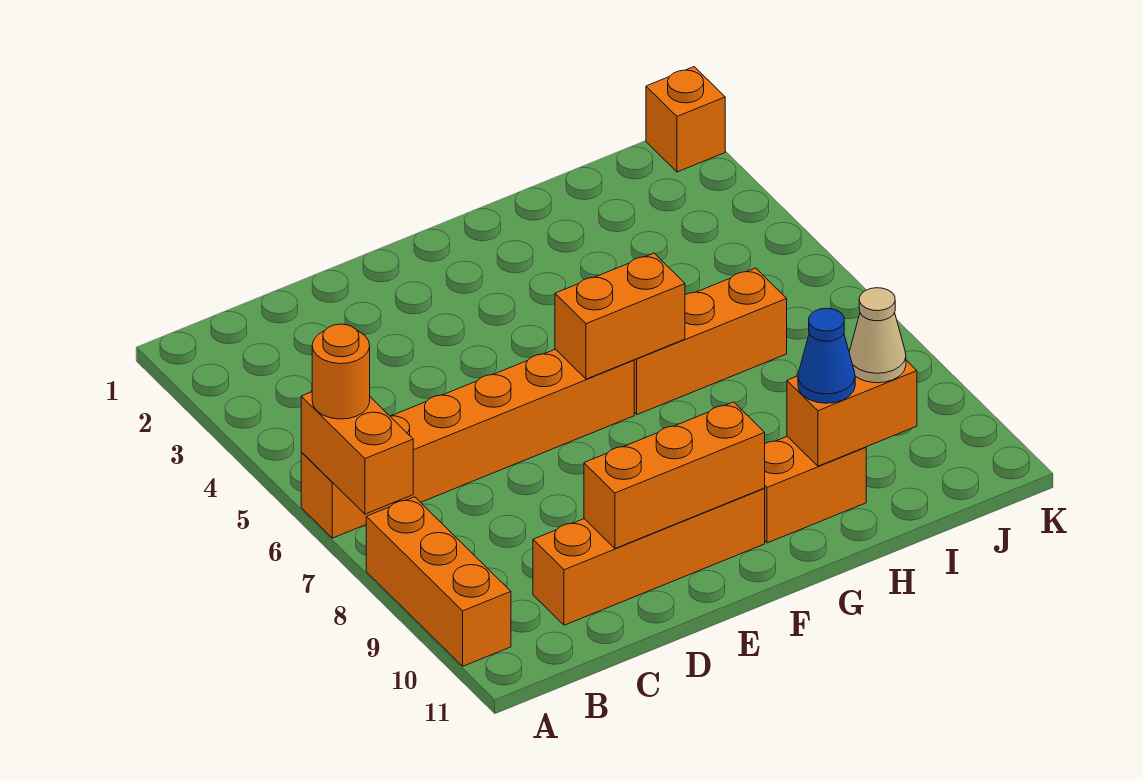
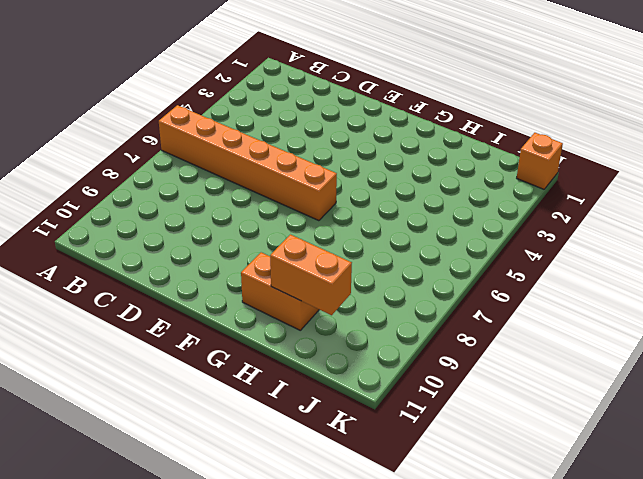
none -> orange brick A8:A10 level 1
none -> orange brick C10:F10 level 1
none -> orange brick G6:I6 level 1

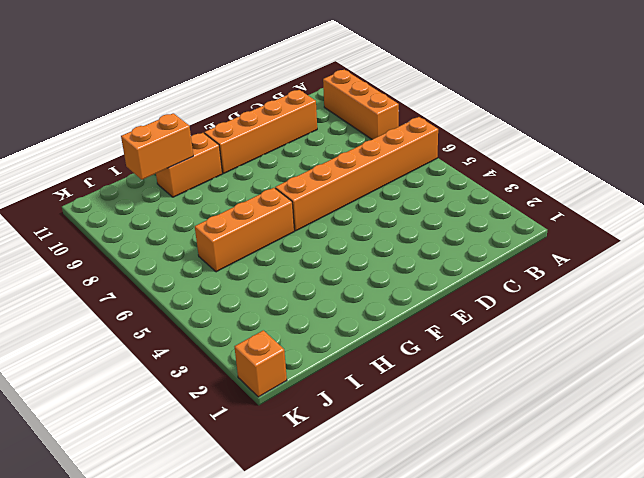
none -> orange brick A6:A7 level 2
none -> orange brick D10:F10 level 2
none -> orange brick F6:G6 level 2

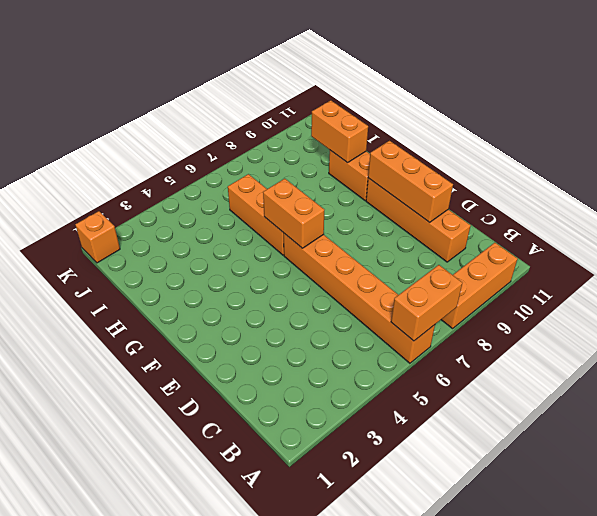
none -> orange round brick A6 level 3
none -> blue cone H10 level 3
none -> tan cone I10 level 3

